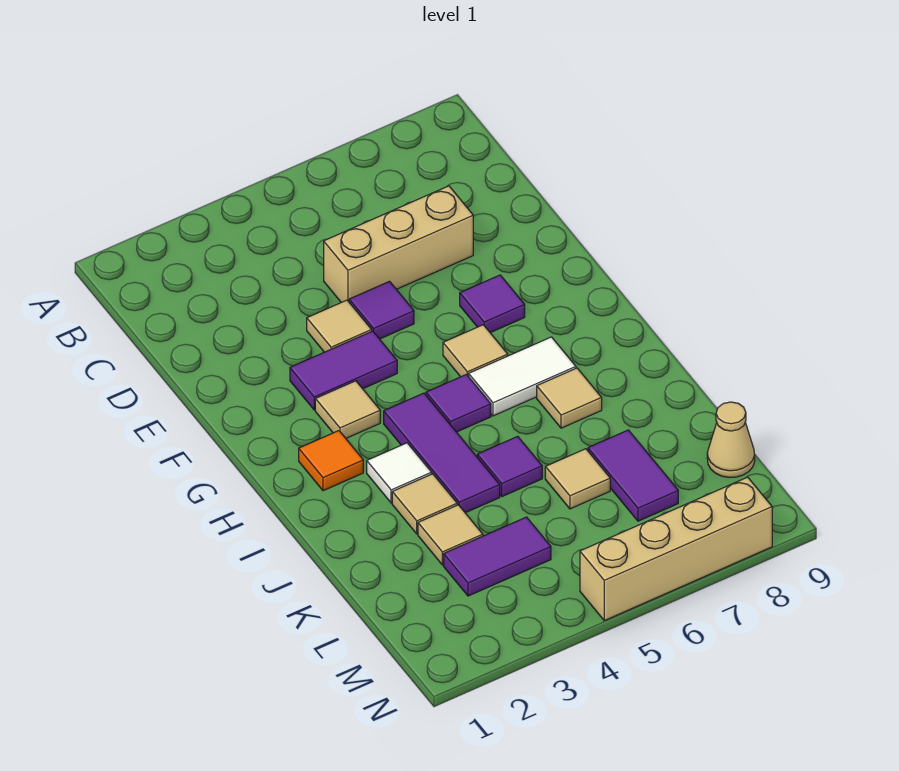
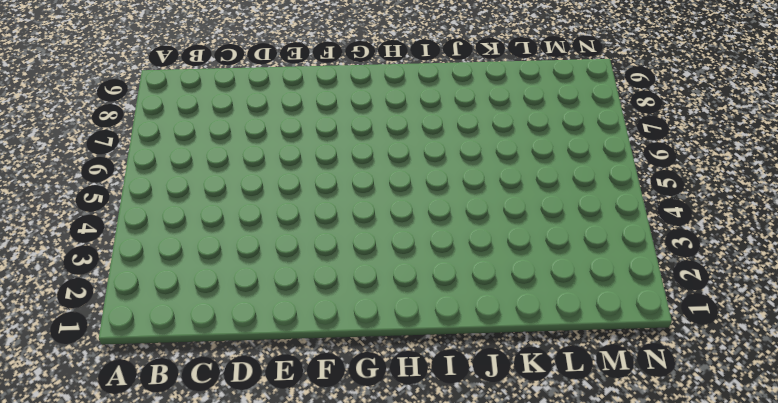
none -> tan brick D5:D7 level 1
none -> tan tile E4 level 1
none -> purple tile E5 level 1

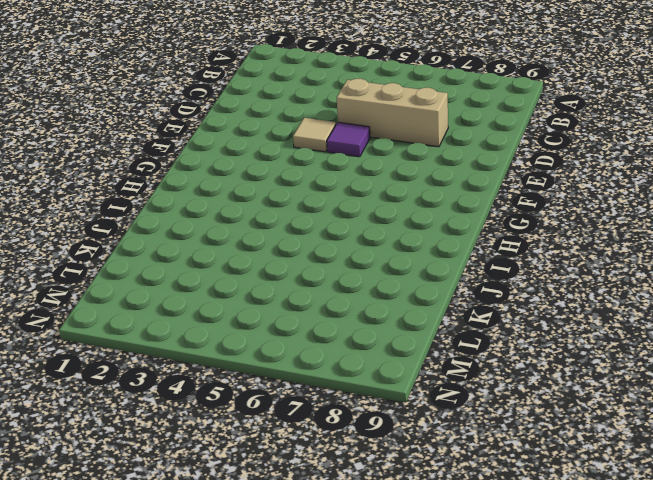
none -> purple tile F3:F4 level 1
none -> purple tile F7 level 1
none -> tan tile G3 level 1

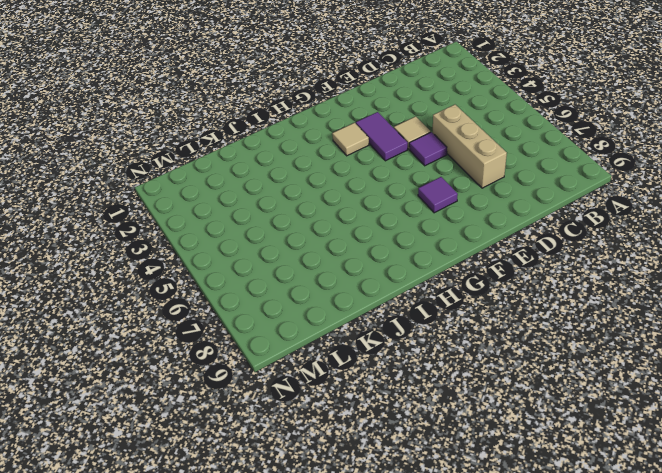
none -> tan tile G6 level 1
none -> orange tile H2 level 1
none -> purple tile H4:J4 level 1

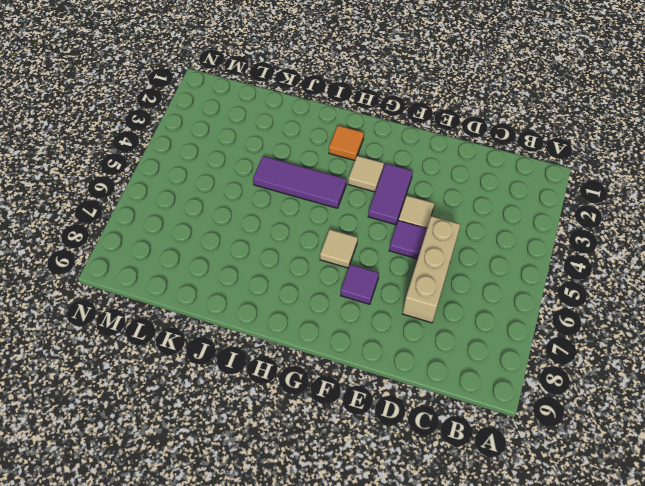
none -> purple tile H5 level 1
none -> white tile H6:H7 level 1
none -> white tile I3 level 1

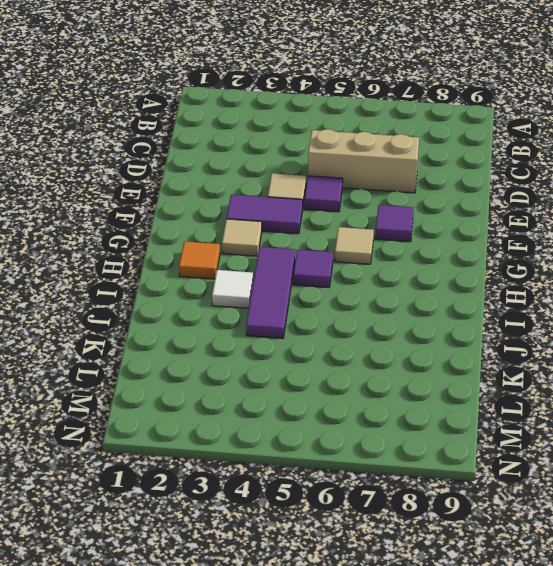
none -> white tile H6:H7 level 1
none -> tan tile I7 level 1
none -> tan tile J3 level 1

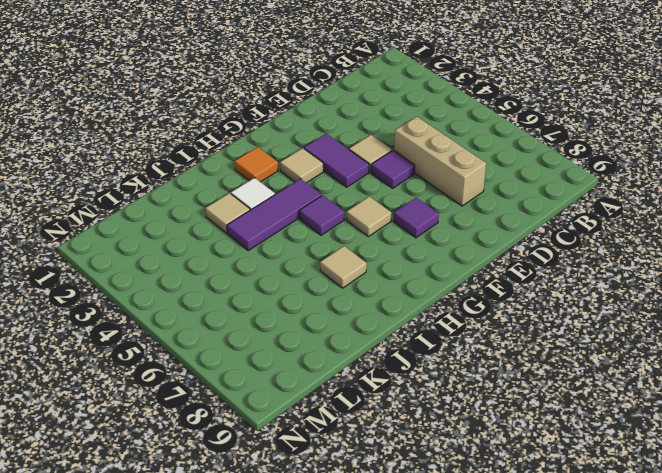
none -> white tile H6:H7 level 1
none -> purple tile J5 level 1
none -> tan tile K3 level 1

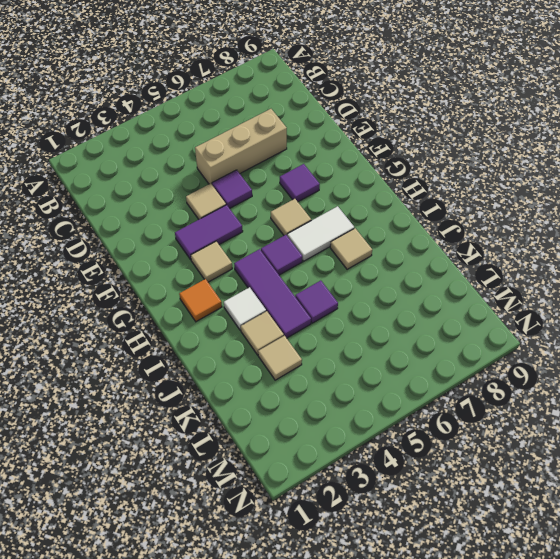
none -> tan tile K6 level 1
none -> purple tile K7:L7 level 1
none -> purple tile L3:L4 level 1

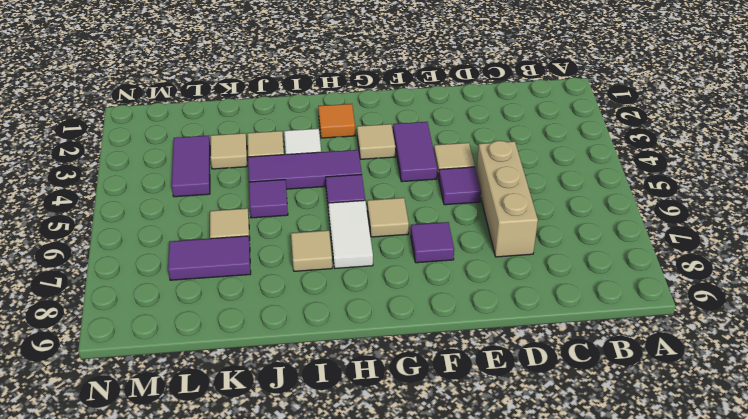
none -> tan cone L9 level 1
none -> tan brick N5:N8 level 1

